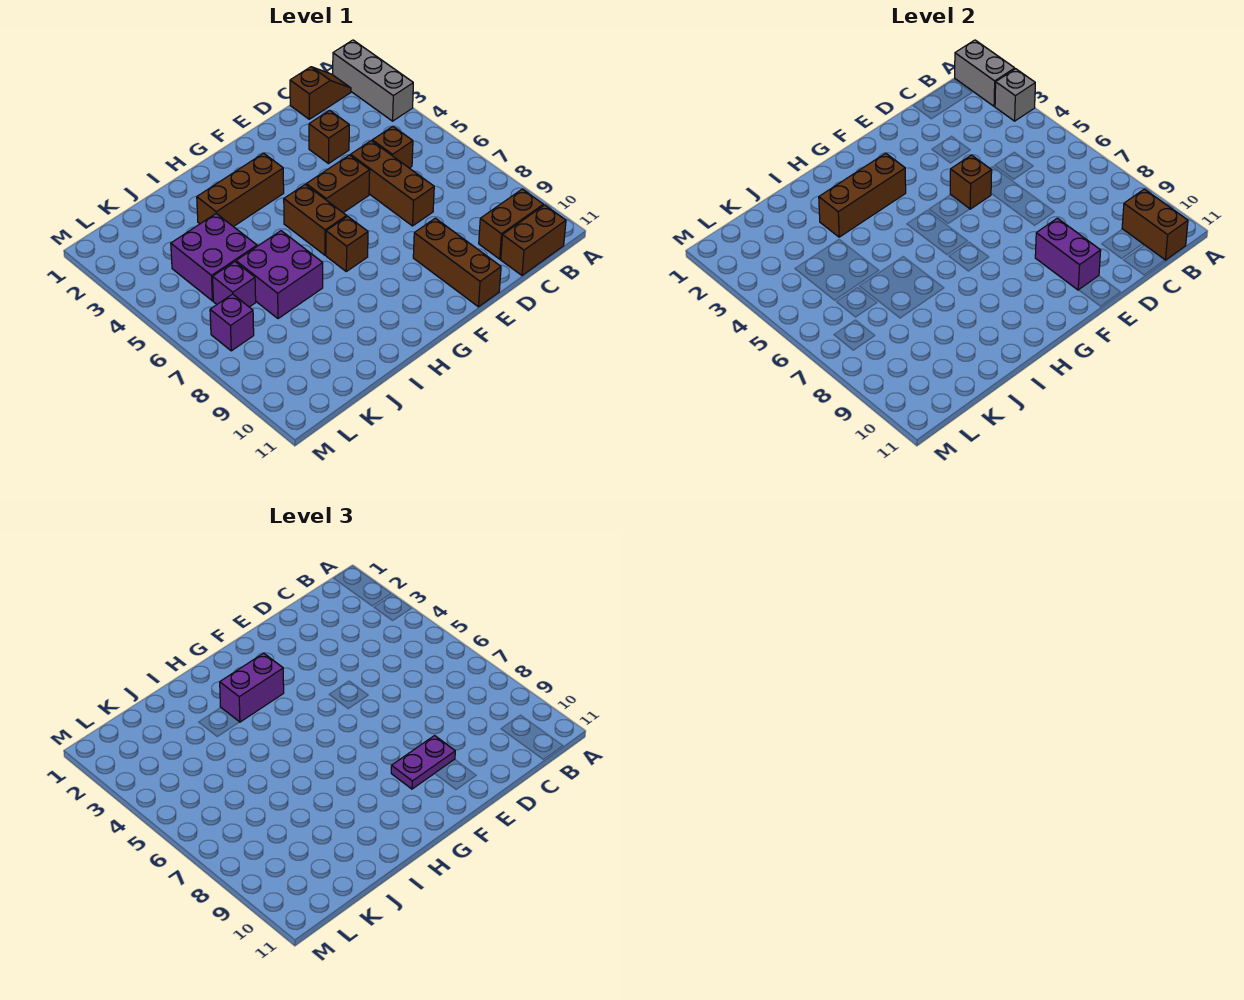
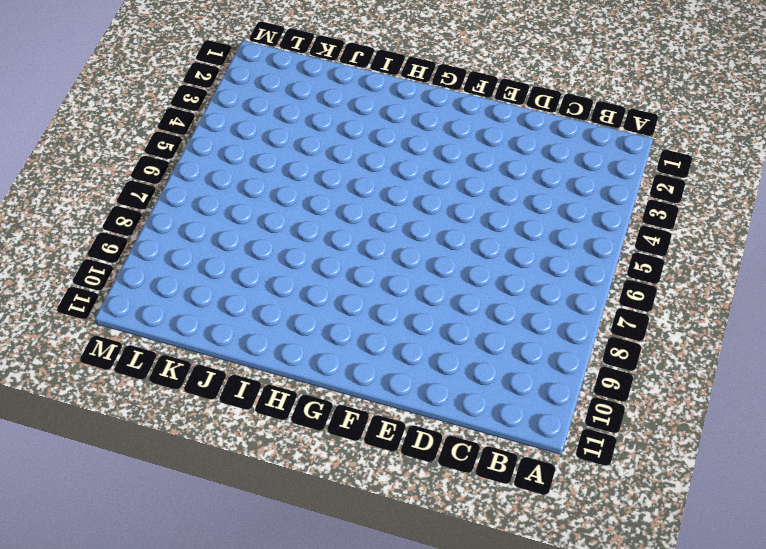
none -> grey brick A1:A3 level 1
none -> brown slope B1:C1 level 1 top C
none -> brown brick B10:C10 level 1

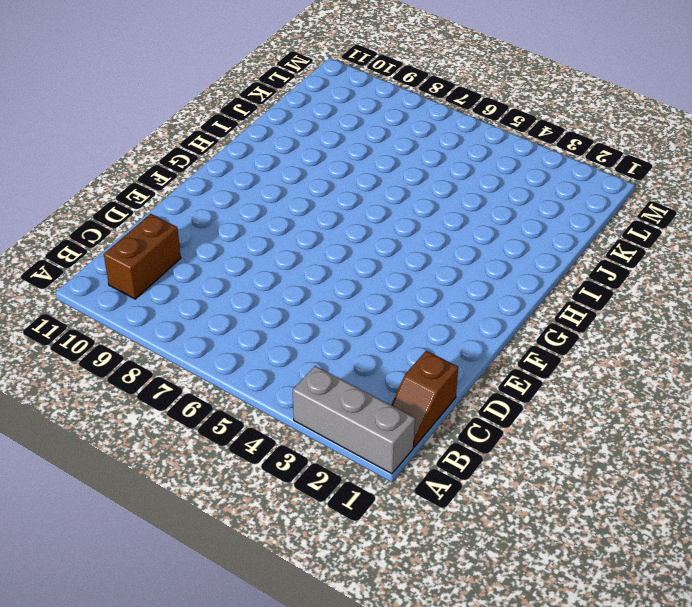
none -> brown brick B11:C11 level 1
none -> brown brick C5 level 1
none -> brown brick D3 level 1

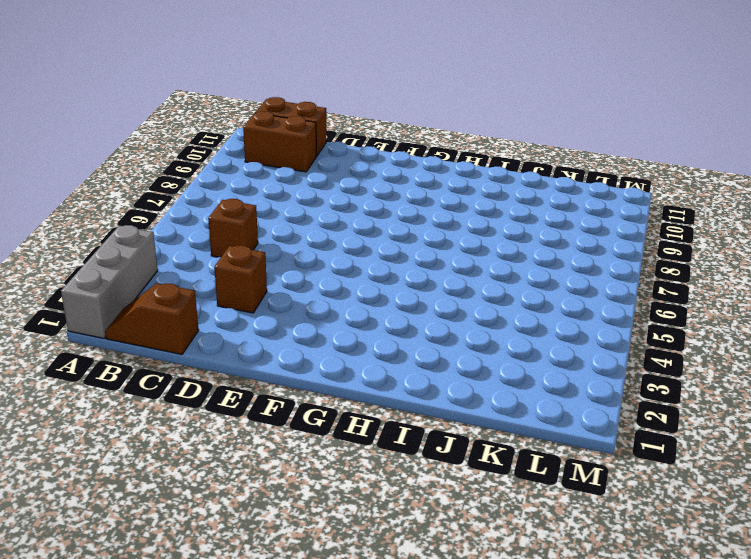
none -> brown brick D5:D7 level 1
none -> brown brick E5:F5 level 1
none -> brown brick E9:E11 level 1

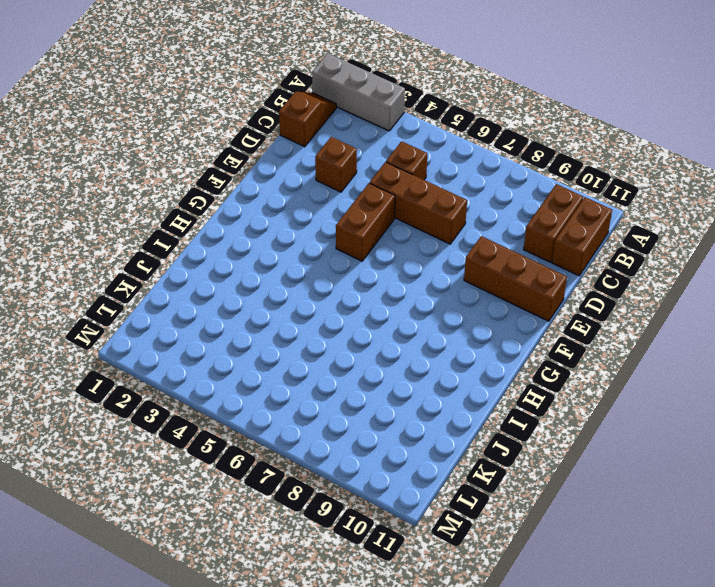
none -> brown brick G3:I3 level 1
none -> brown brick G5:G6 level 1
none -> brown brick G7 level 1

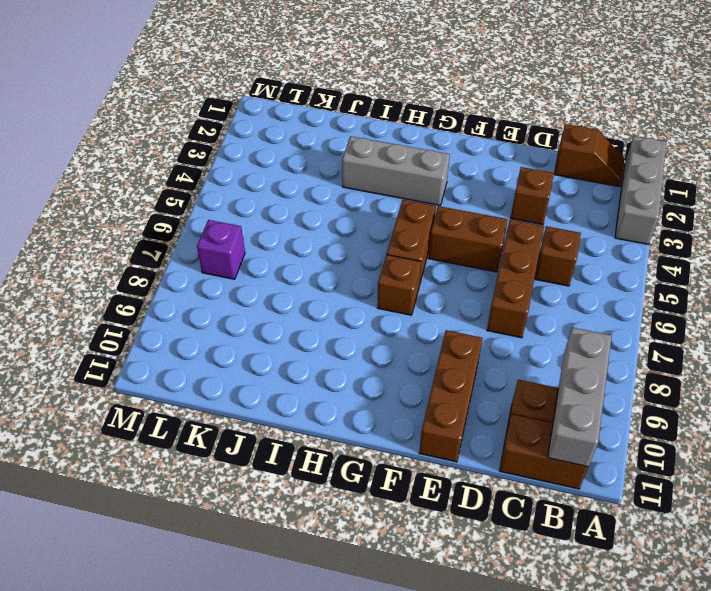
grey brick B9:B11 level 2 -> brown brick B10:B11 level 2
grey brick G3:I3 level 1 -> brown brick G3:I3 level 1
none -> purple brick I6:J7 level 1
none -> purple brick J4:K5 level 1
none -> purple brick K6 level 1

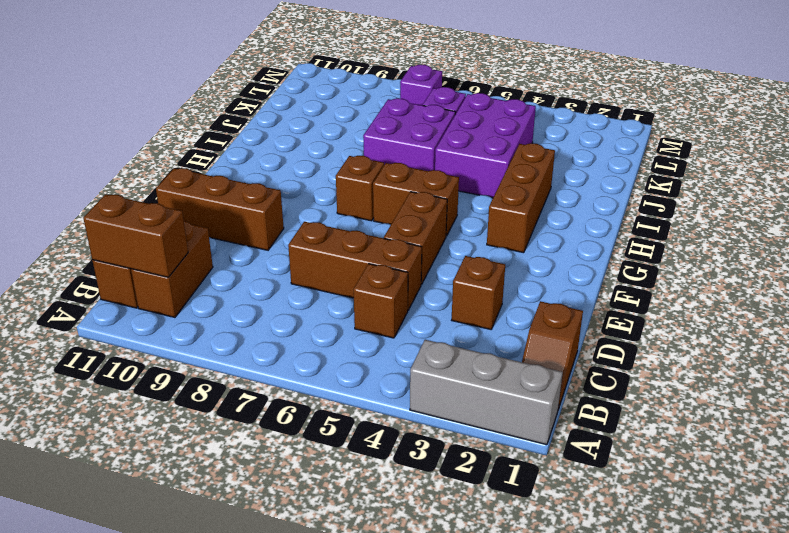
purple brick I4:K5 level 1 -> purple brick J4:K5 level 1
none -> grey brick A1:A2 level 2
none -> grey brick A3 level 2
none -> brown brick E5 level 2

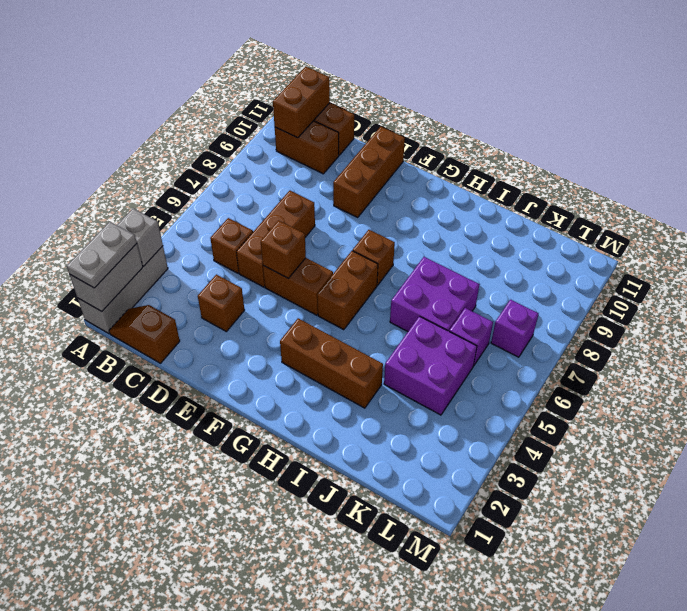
grey plate A1:A2 level 3 -> none
none -> purple brick E9:E10 level 2
none -> brown brick G3:I3 level 2
none -> purple plate E9:F9 level 3

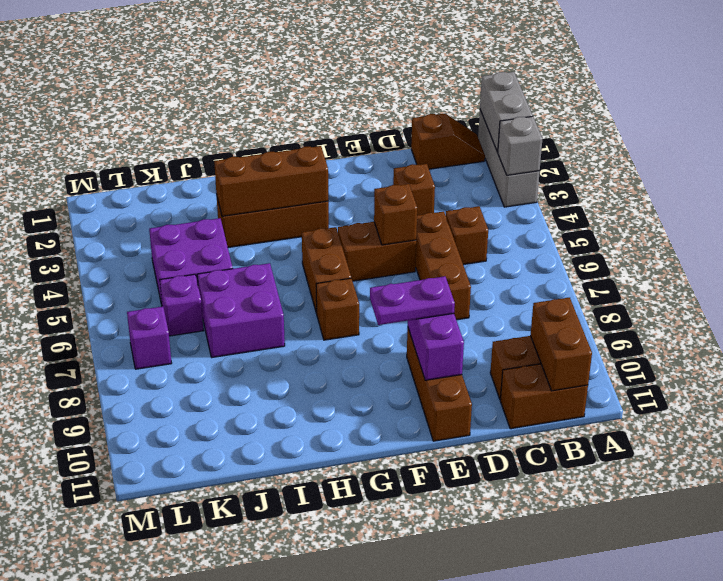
none -> purple brick G3:H3 level 3

